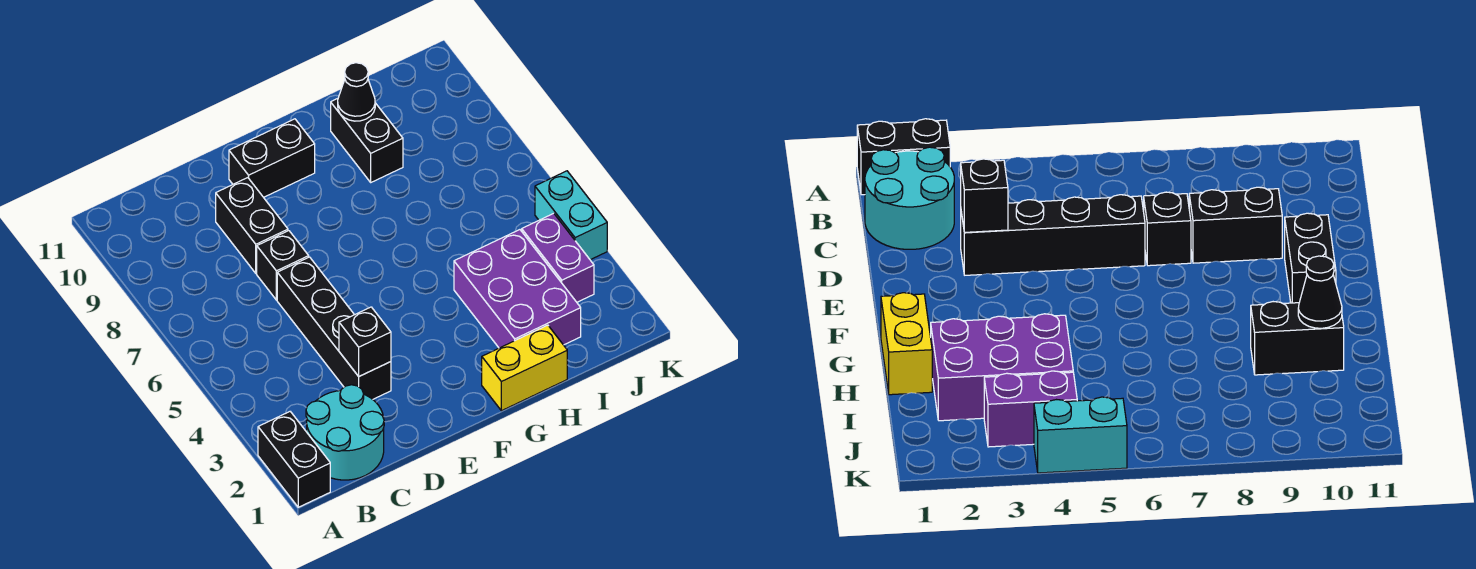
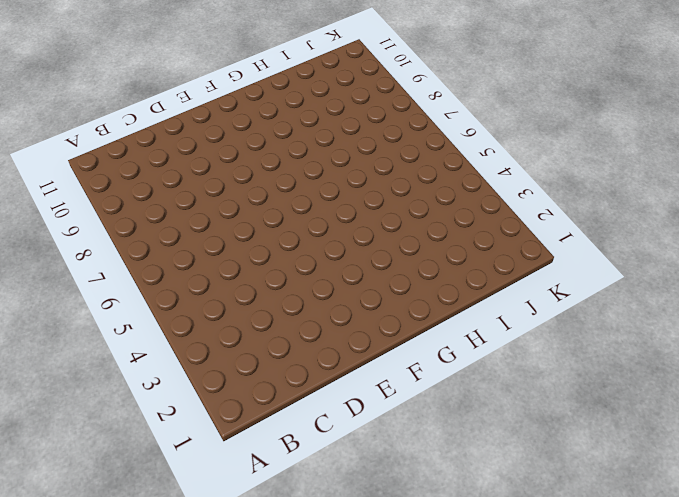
none -> black brick A1:A2 level 1
none -> cyan round brick B1:C2 level 1
none -> black brick D3:D6 level 1

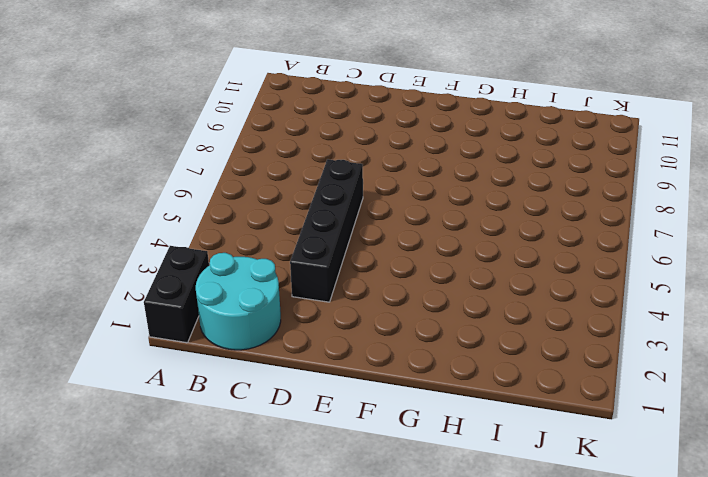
none -> black brick D7 level 1
none -> black brick D8:D9 level 1
none -> black brick E10:F10 level 1

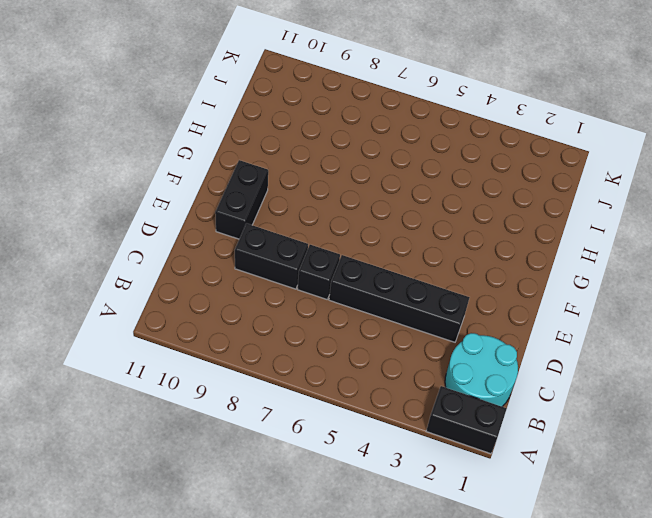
none -> yellow brick G1:H1 level 1
none -> purple brick H2:I4 level 1
none -> black brick H9:H10 level 1

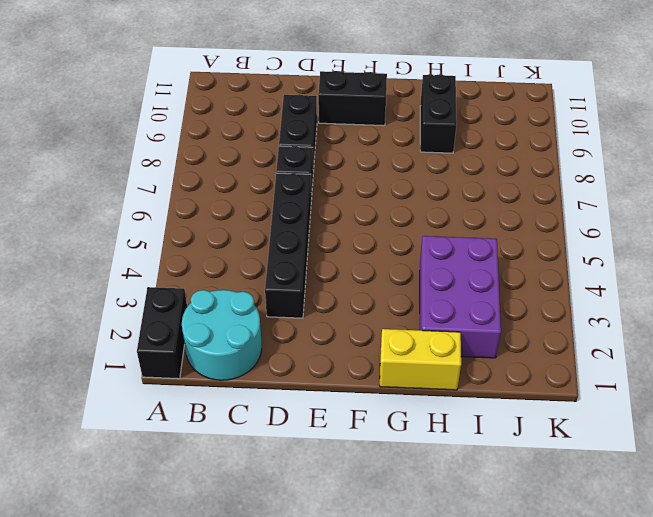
none -> purple brick J3:J4 level 1
none -> cyan brick K4:K5 level 1
none -> black brick D3 level 2

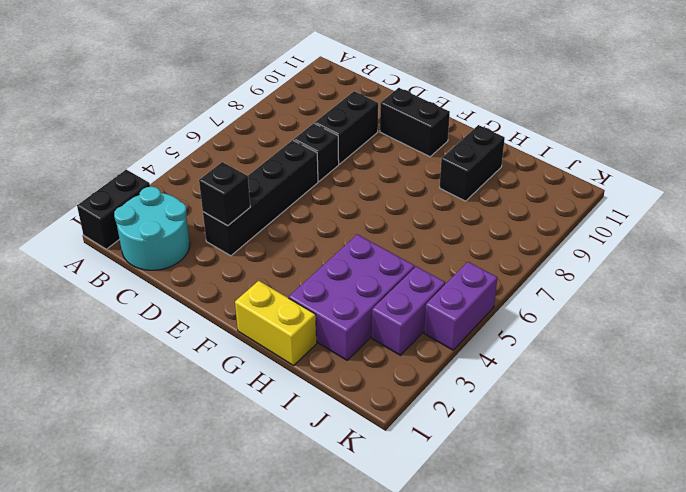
purple brick K4:K5 level 1 -> cyan brick K4:K5 level 1
none -> black cone H10 level 2

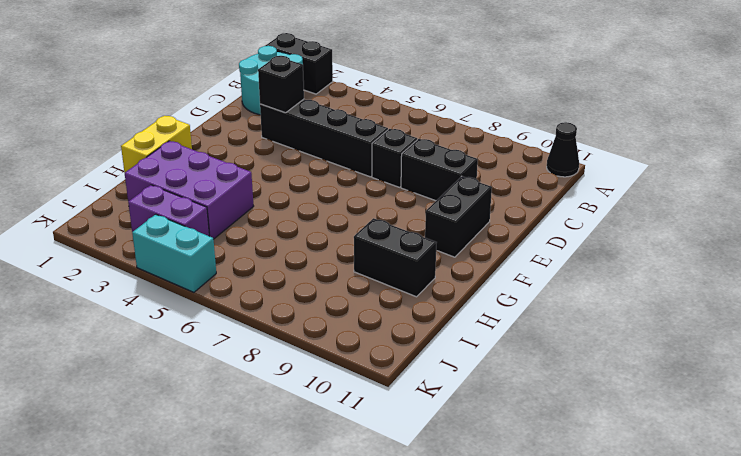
black cone A11 level 1 -> black cone H10 level 2

